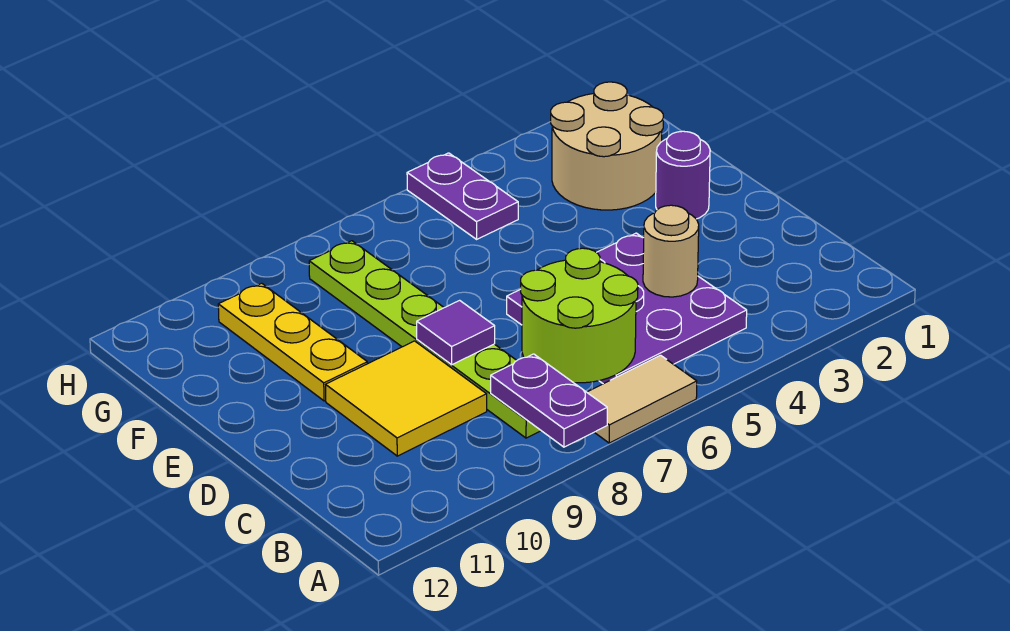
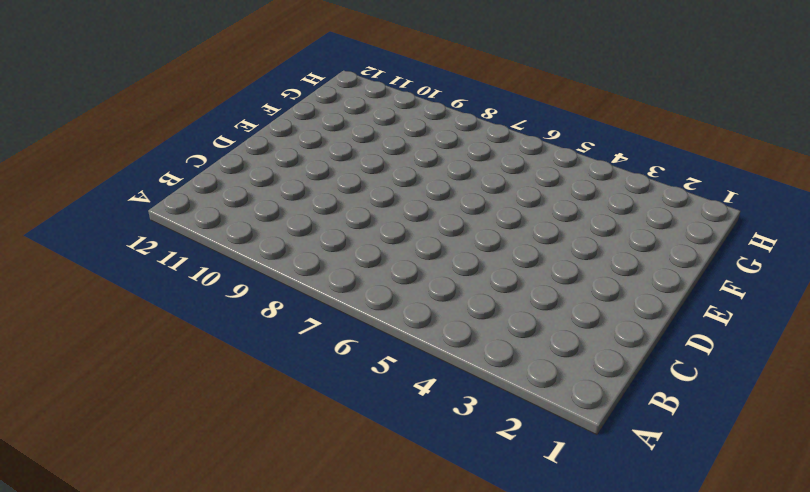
none -> tan tile A6:A7 level 1
none -> purple plate B4:D6 level 1
none -> lime plate B8:G8 level 1

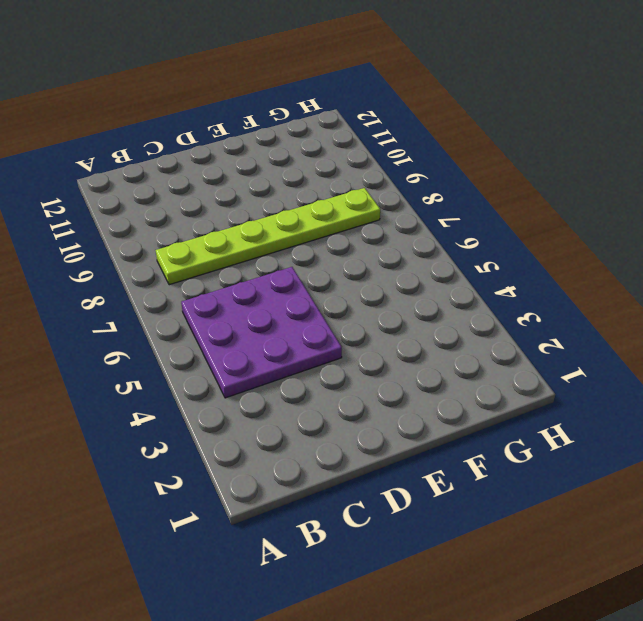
none -> tan tile A6:A7 level 1
none -> yellow tile C9:D10 level 1
none -> purple round brick E2 level 1

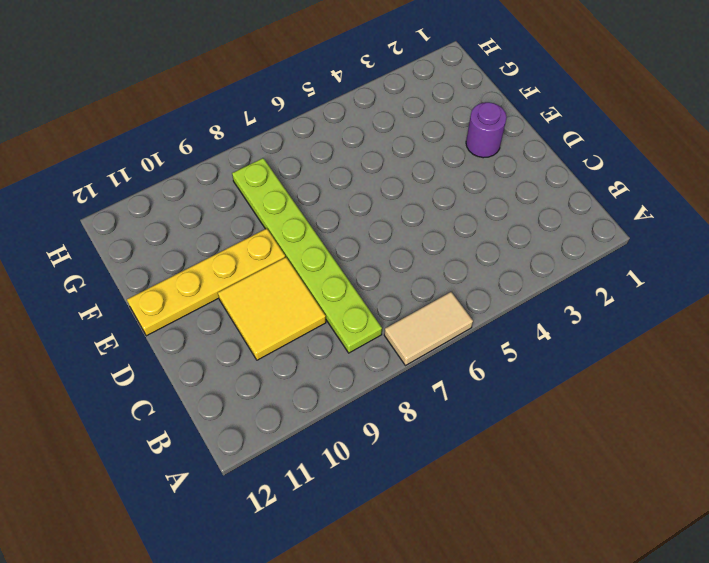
yellow plate E9:E12 level 1 -> yellow plate E10:G10 level 1
none -> purple plate B4:D6 level 1
none -> tan round brick F2:G3 level 1
none -> purple plate G5:H5 level 1

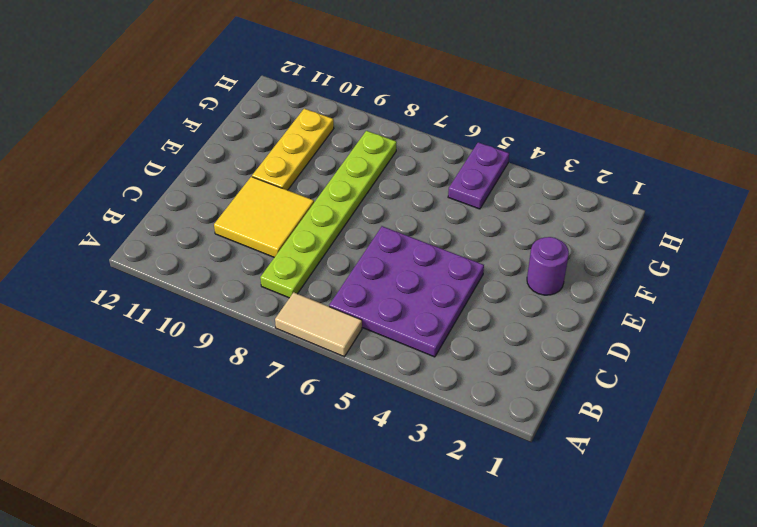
none -> tan round brick F2:G3 level 1
none -> purple plate A8:B8 level 2
none -> lime round brick B6:C7 level 2

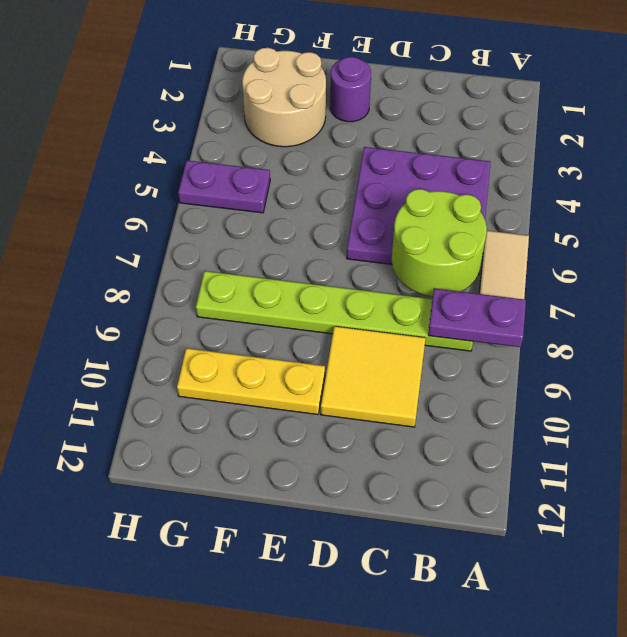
none -> tan round brick C4 level 2
none -> purple tile D8 level 2

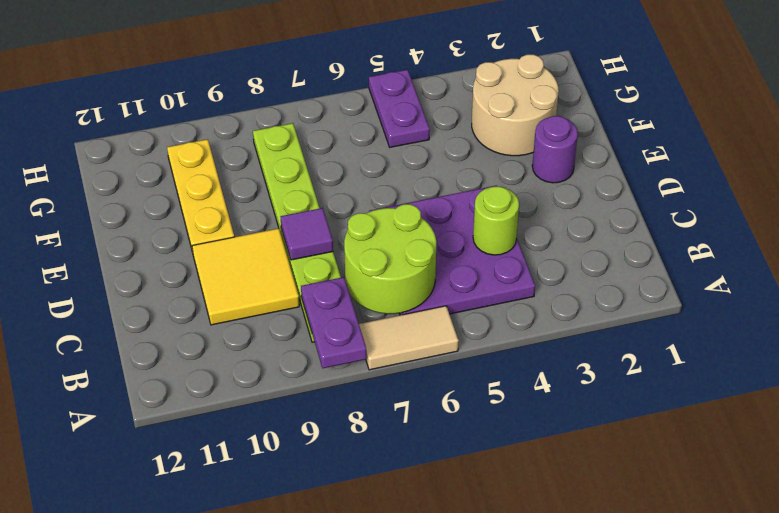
lime round brick C4 level 2 -> tan round brick C4 level 2

